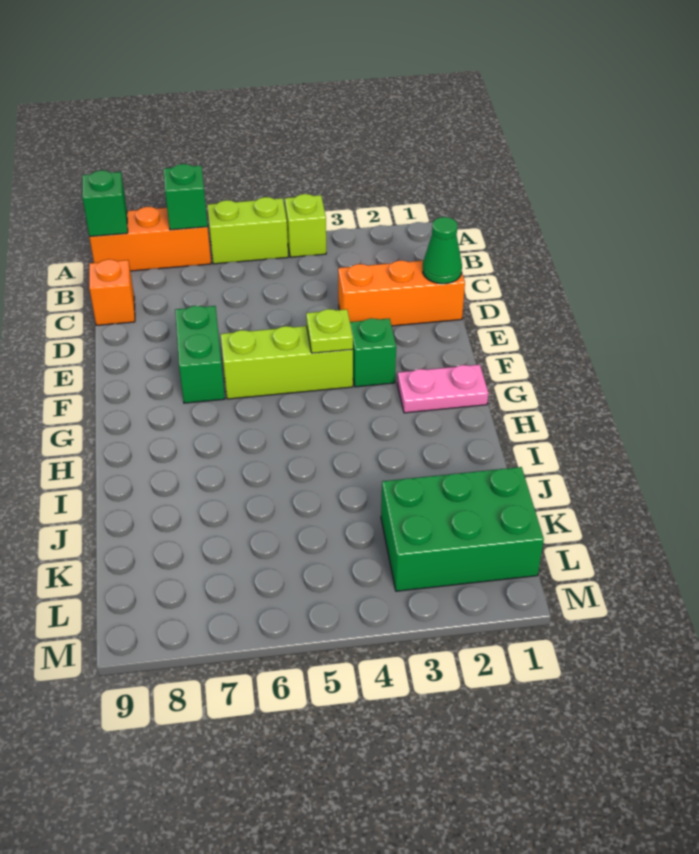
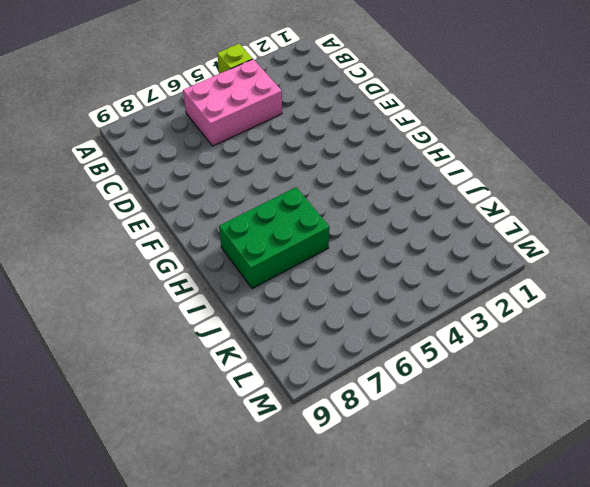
pink brick B4:C6 level 1 -> none
green brick H6:I8 level 1 -> green brick K1:L3 level 1
none -> lime brick A5:A6 level 1
none -> orange brick A7:A9 level 1
none -> orange brick C9 level 1

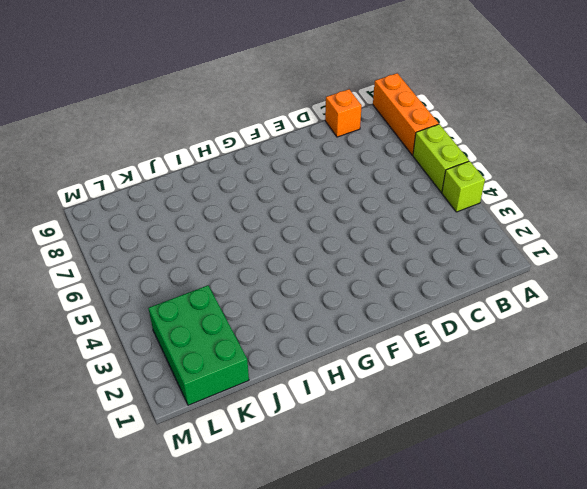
none -> orange brick D1:D3 level 1
none -> green brick E7:F7 level 1
none -> green brick F3 level 1

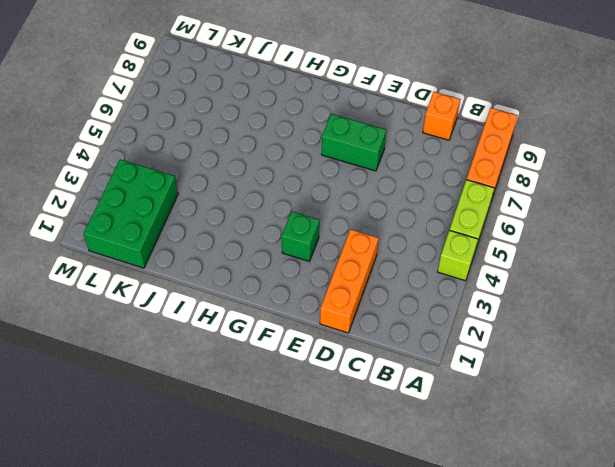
none -> lime brick F4:F6 level 1
none -> pink plate G1:G2 level 1
none -> green brick A7 level 2

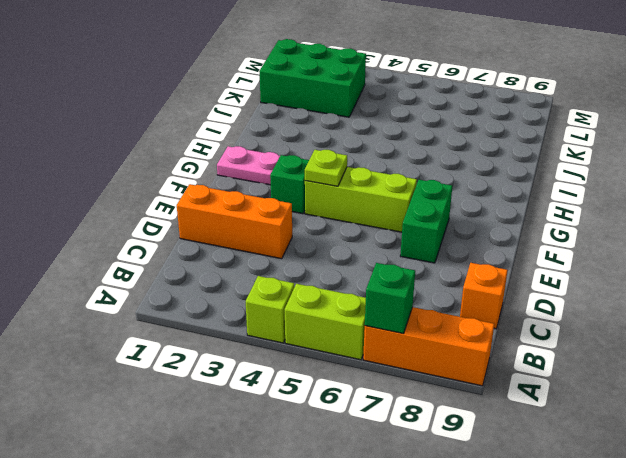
none -> green brick A9 level 2
none -> green cone D1 level 2

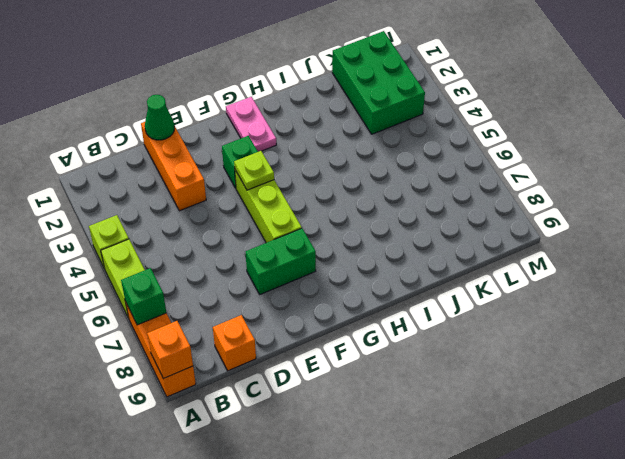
orange brick A9 level 2 -> green brick A9 level 2

